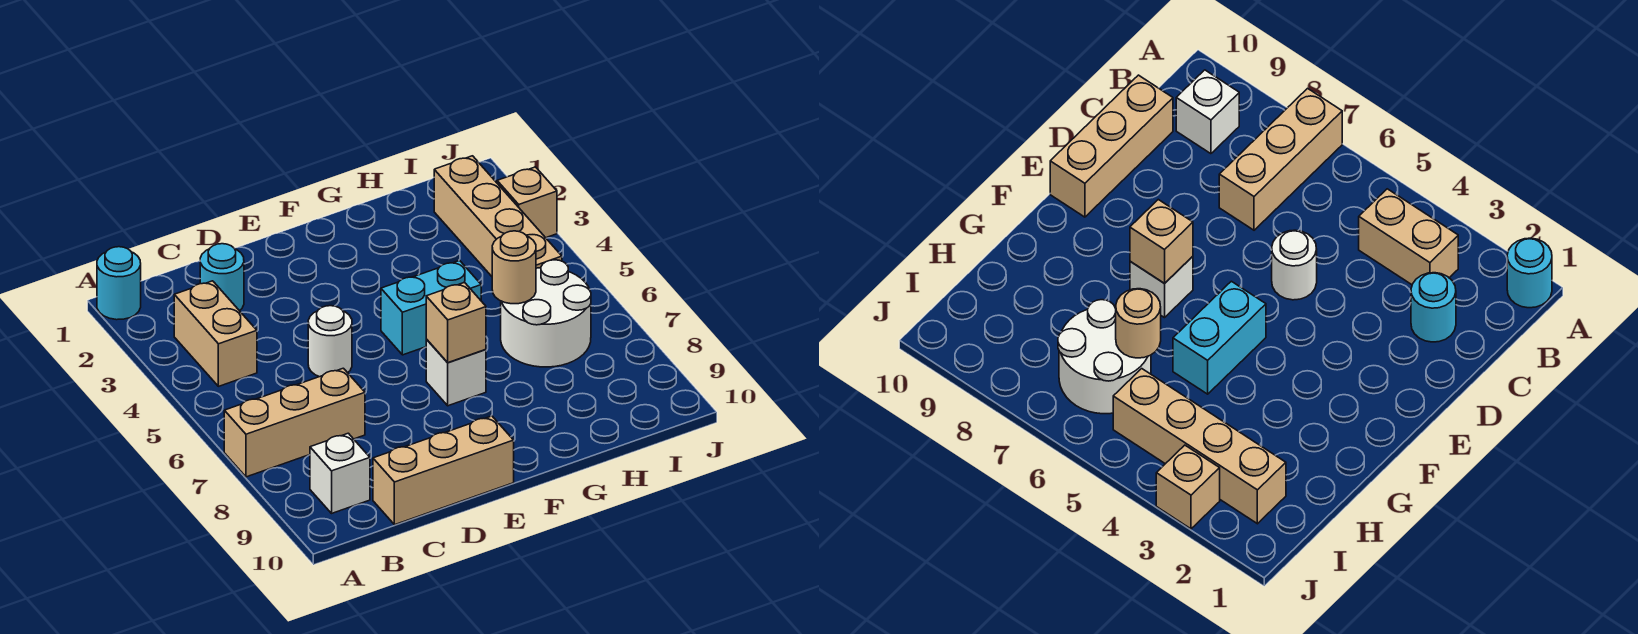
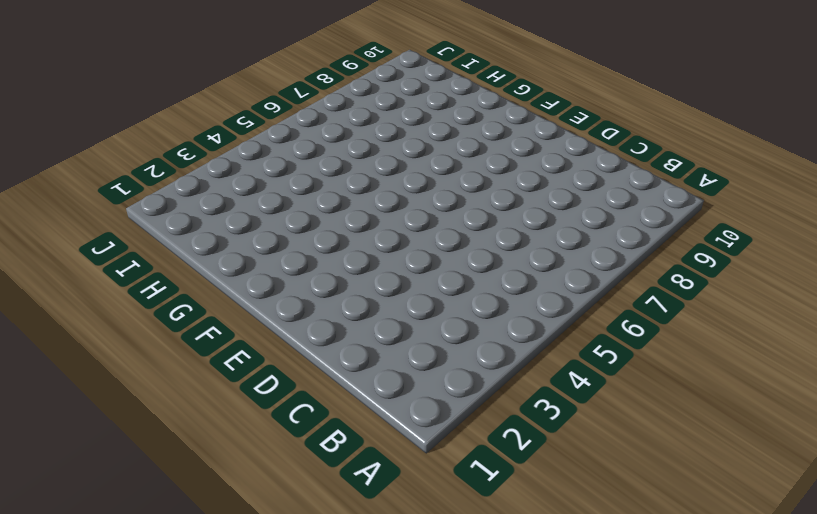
none -> cyan round brick A1 level 1
none -> tan brick A7:C7 level 1
none -> tan brick B3:B4 level 1

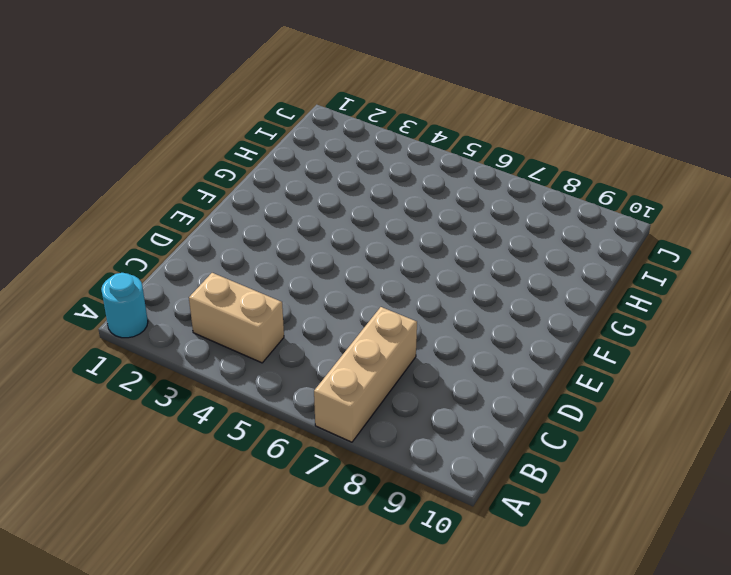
none -> white brick B9 level 1
none -> cyan round brick C2 level 1
none -> tan brick C10:E10 level 1

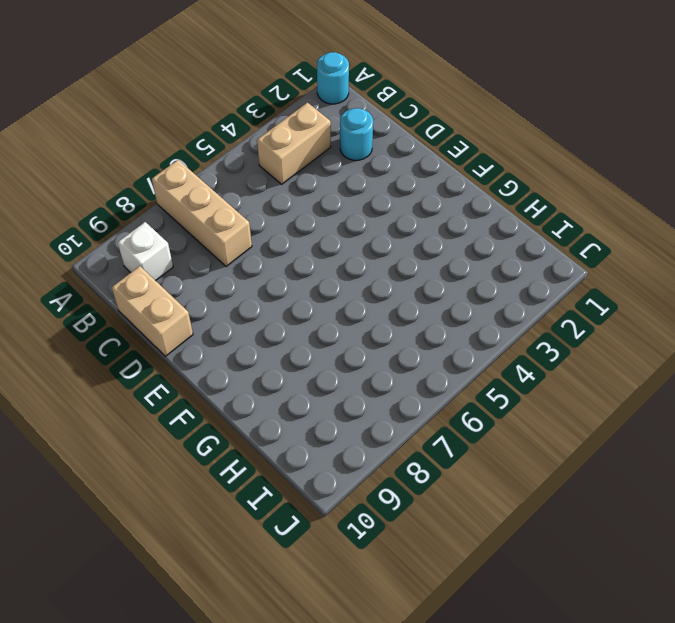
tan brick C10:D10 level 1 -> tan brick C10:E10 level 1
none -> white round brick D5 level 1
none -> cyan brick F5:G5 level 1
none -> white brick F7 level 1

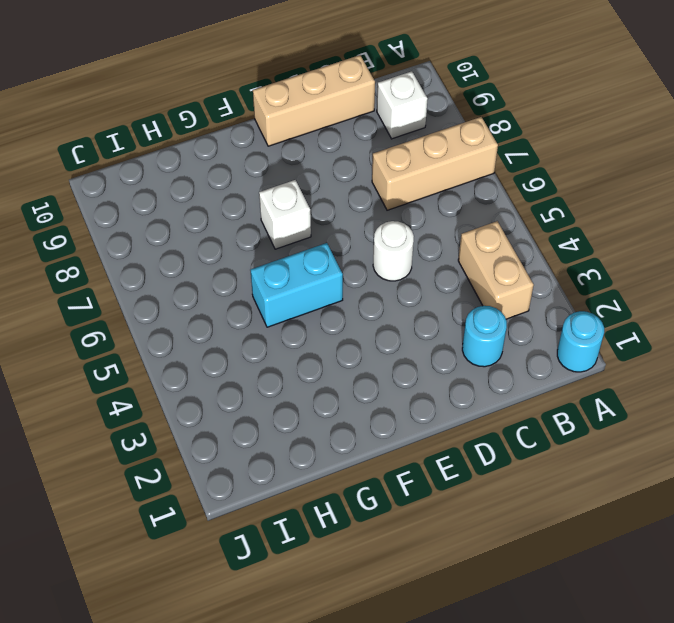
none -> white round brick H6:I7 level 1
none -> tan brick I2:I5 level 1
none -> tan brick J3 level 1

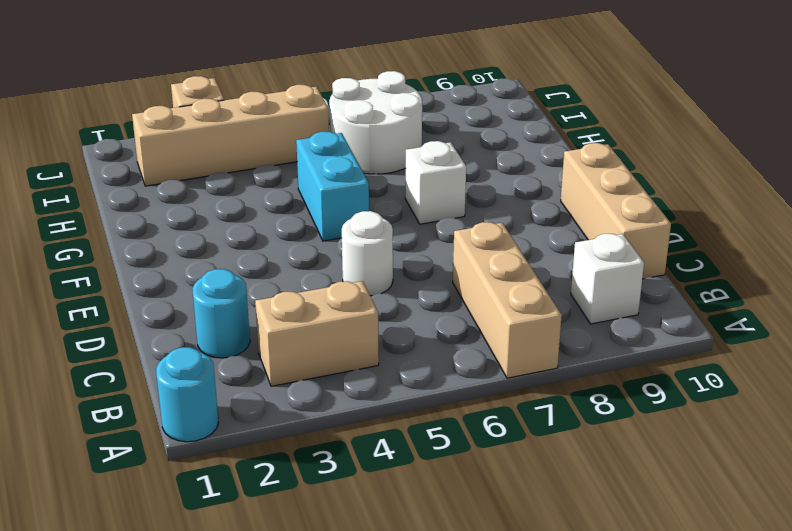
none -> tan brick F7 level 2
none -> tan round brick H6 level 2

